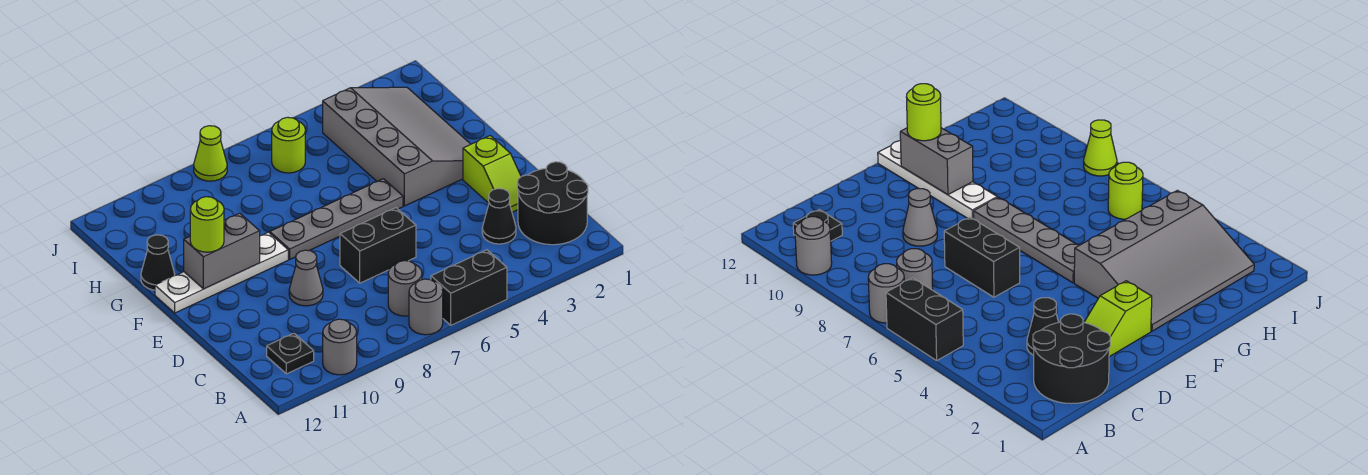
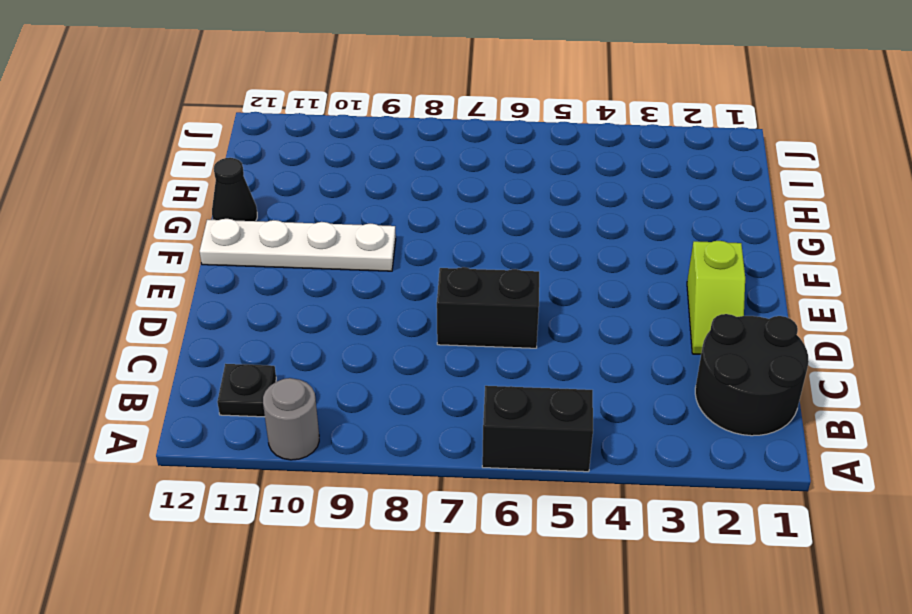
none -> grey round brick A7 level 1
none -> grey round brick B7 level 1
none -> black cone C3 level 1

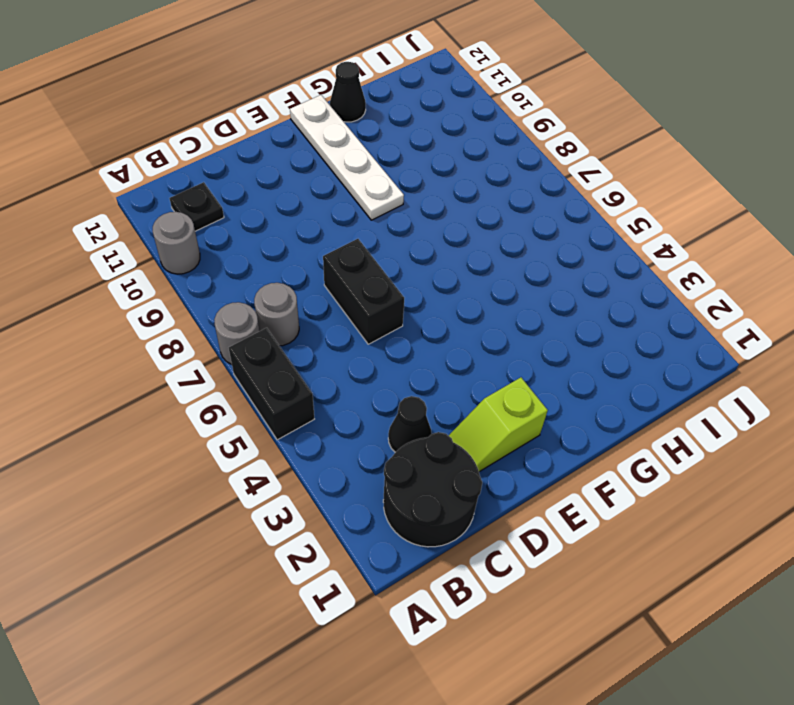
none -> grey cone D9 level 1
none -> grey slope F2:I4 level 1 top 4
none -> grey plate F5:F8 level 1

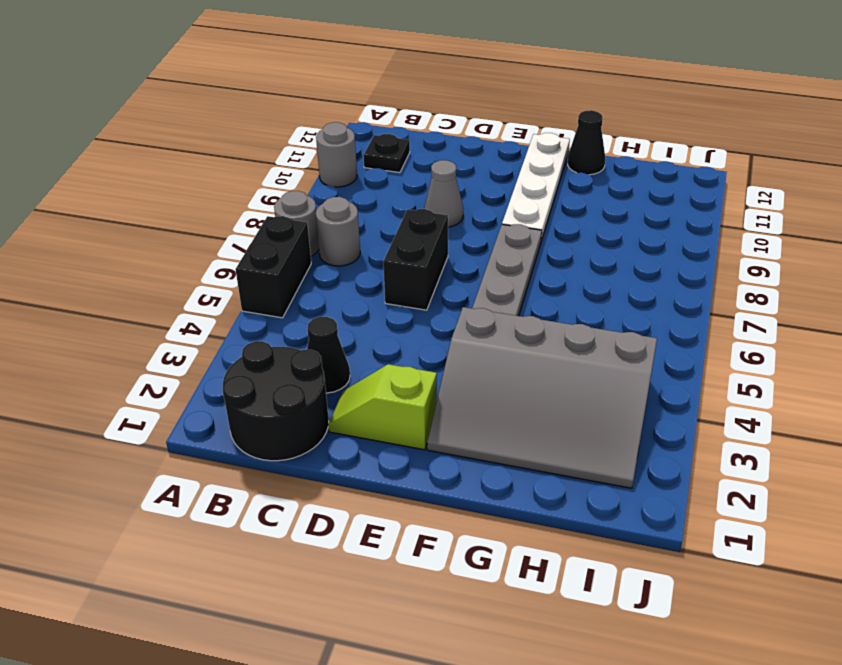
none -> lime round brick I6 level 1
none -> lime cone J8 level 1
none -> grey brick F10:F11 level 2

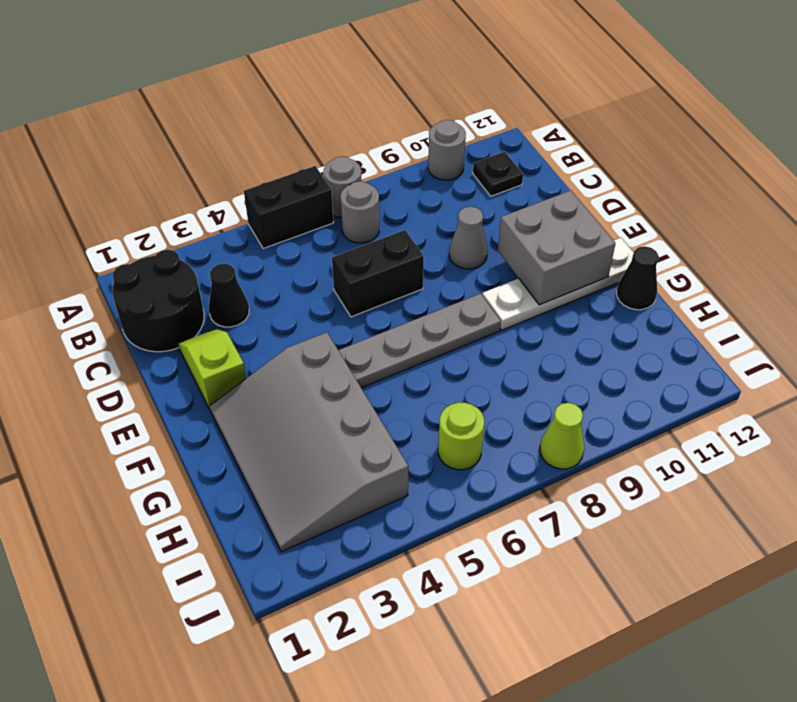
grey brick E10:F11 level 2 -> grey brick F10:F11 level 2
none -> lime round brick F11 level 3

